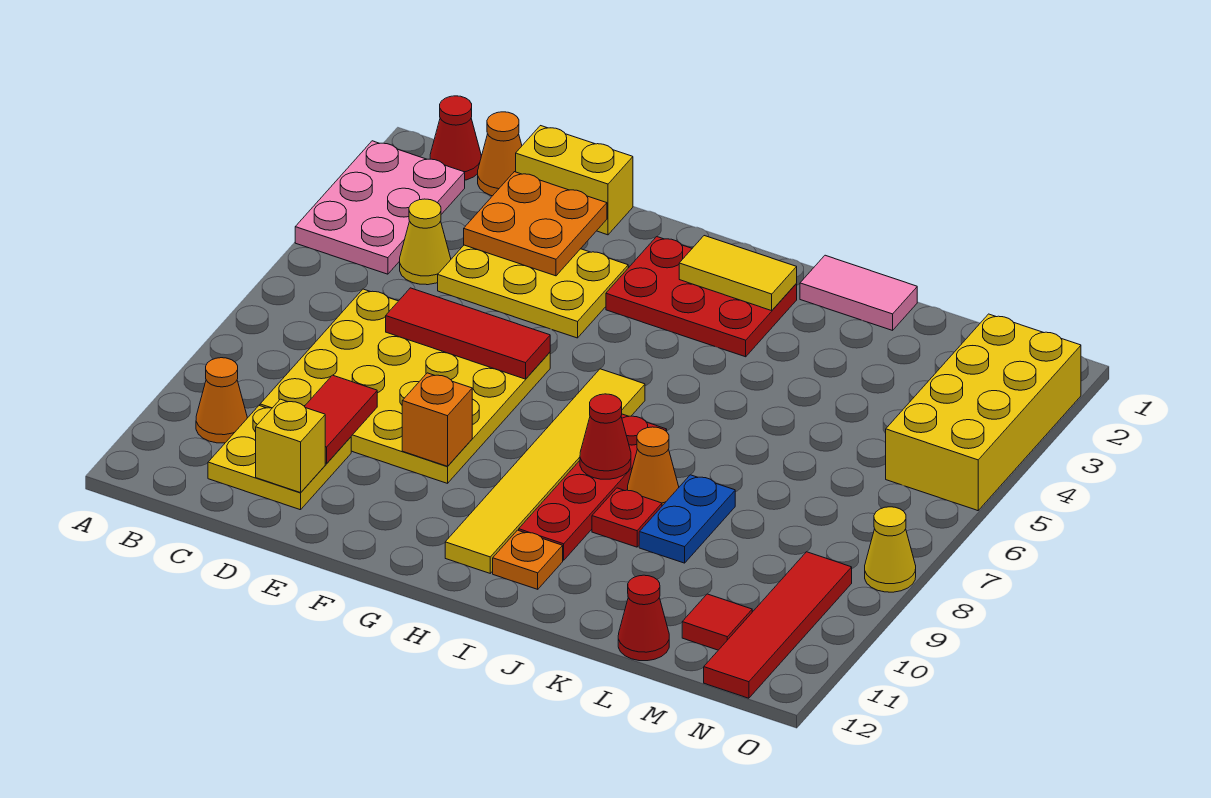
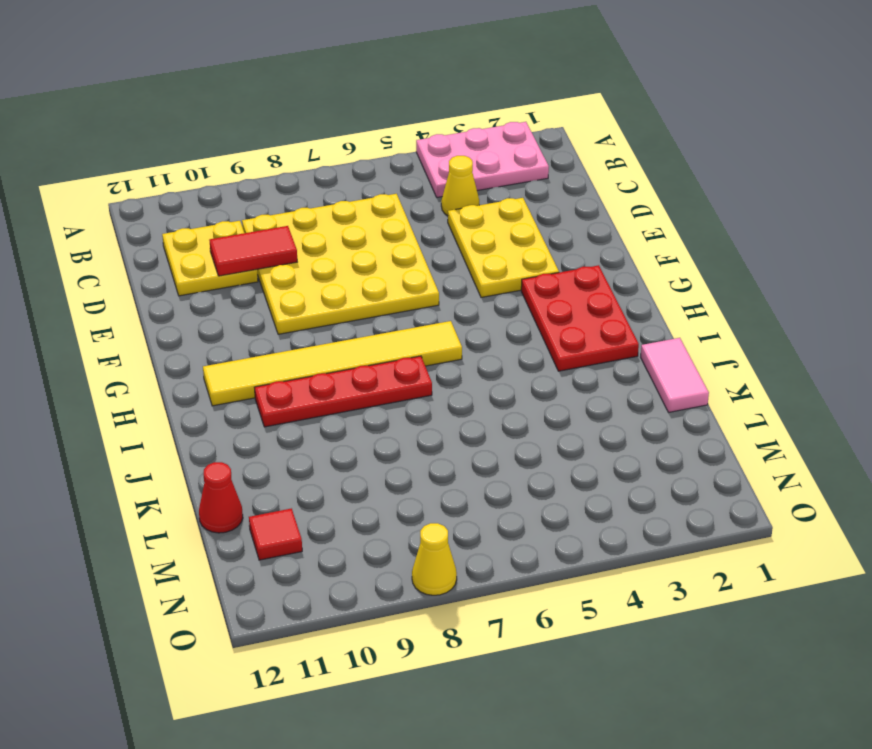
none -> red cone B1 level 1
none -> orange cone B10 level 1
none -> orange cone C1 level 1

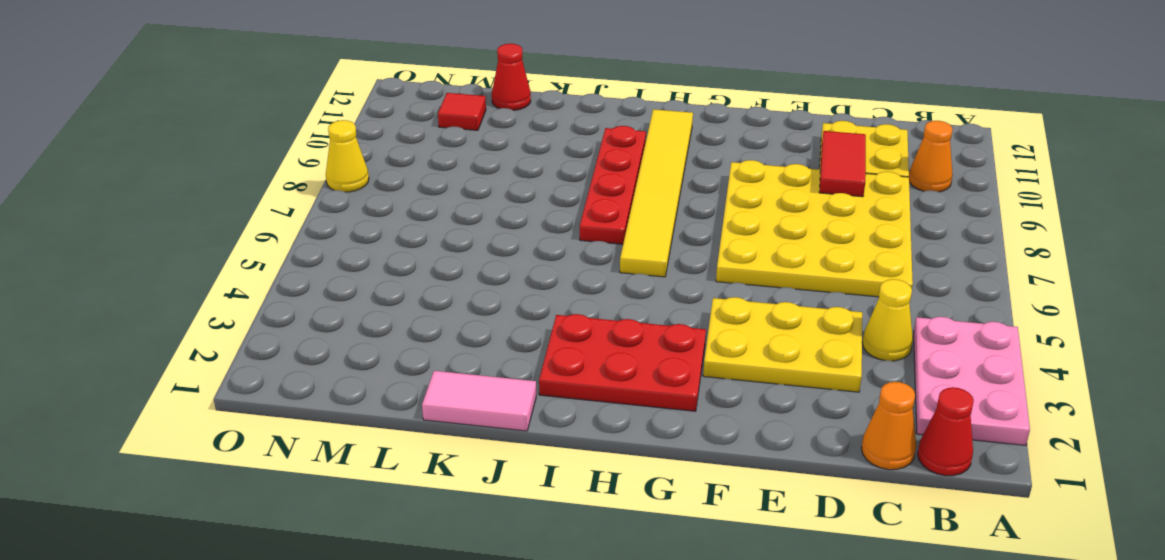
none -> yellow brick D1:E1 level 1
none -> orange plate I11 level 1
none -> orange cone J8 level 1

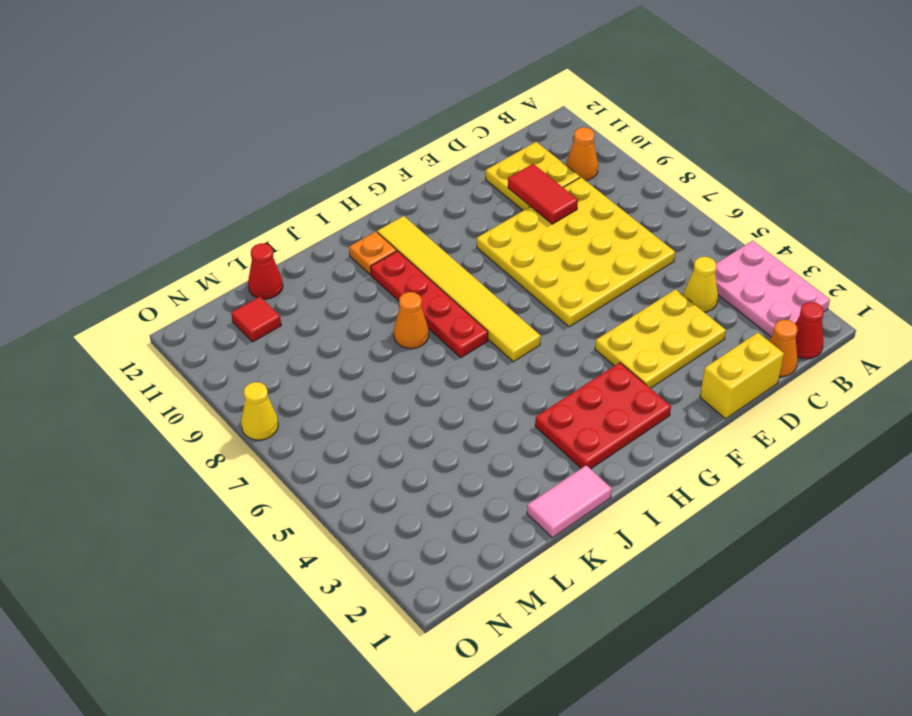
none -> red plate J9 level 1
none -> blue plate K8:K9 level 1
none -> yellow brick N2:O5 level 1

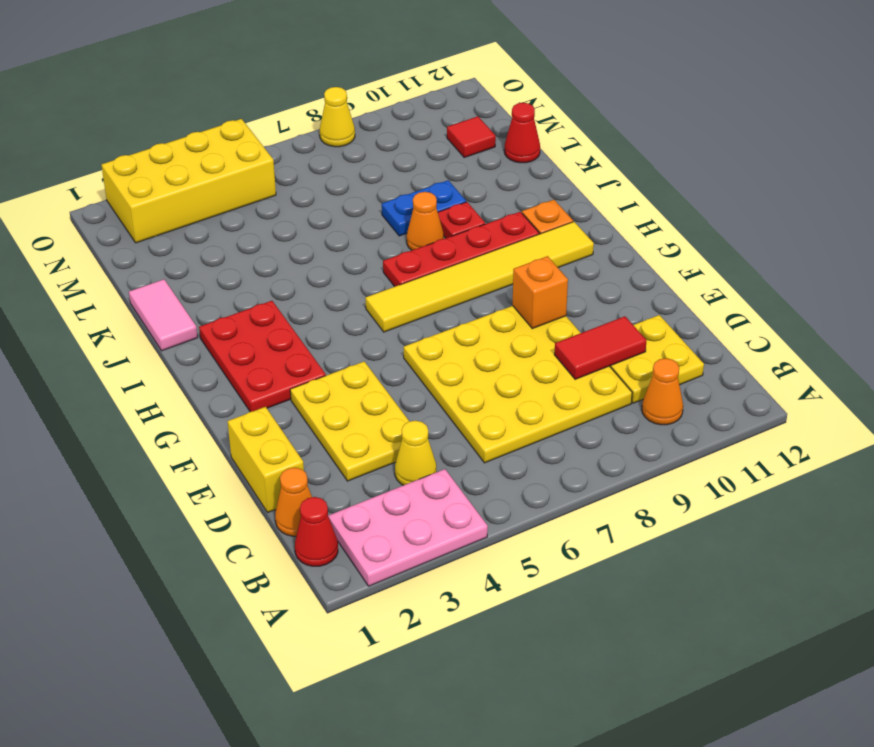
none -> red tile N9:N12 level 1
none -> orange plate D2:E3 level 2
none -> red tile D6:F6 level 2

